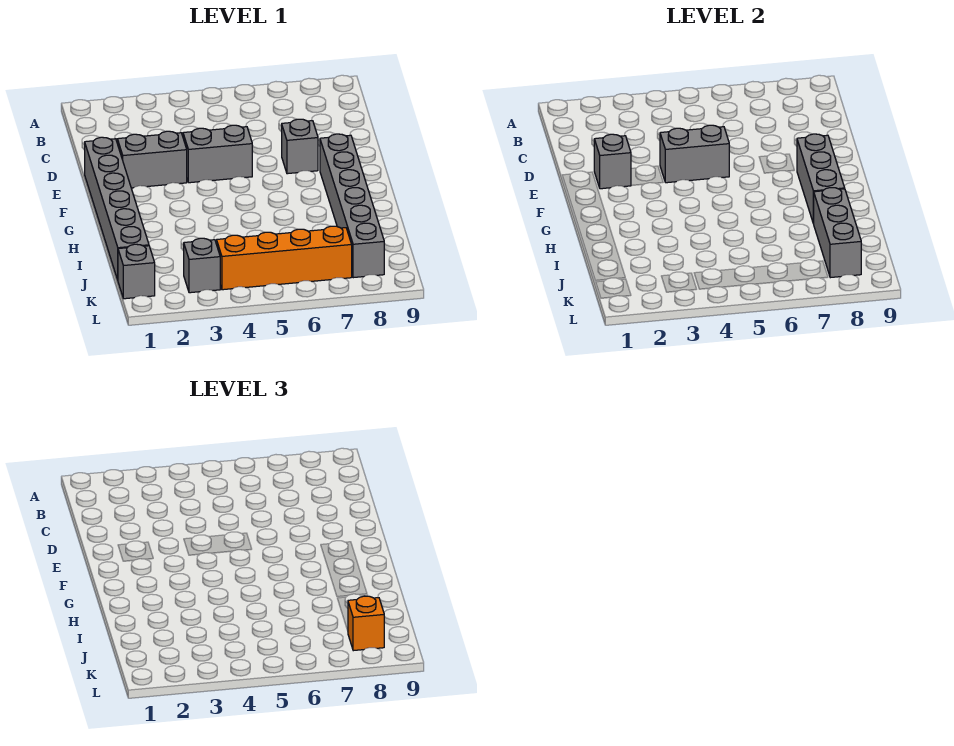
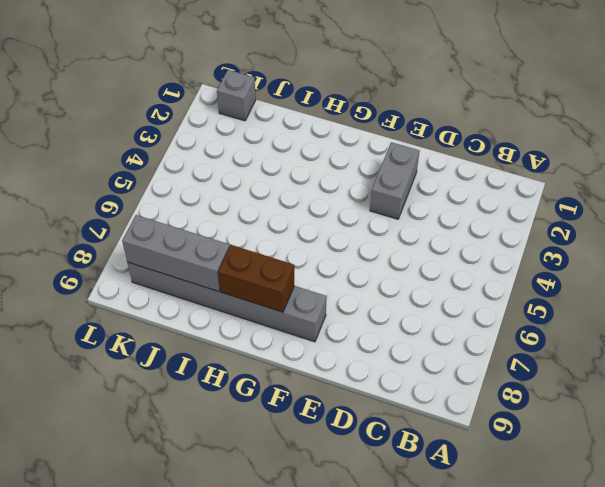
brown brick G8:H8 level 2 -> grey brick F8:H8 level 2
none -> grey brick E1:J1 level 1
none -> grey brick E4:E5 level 1
none -> grey brick E7 level 1

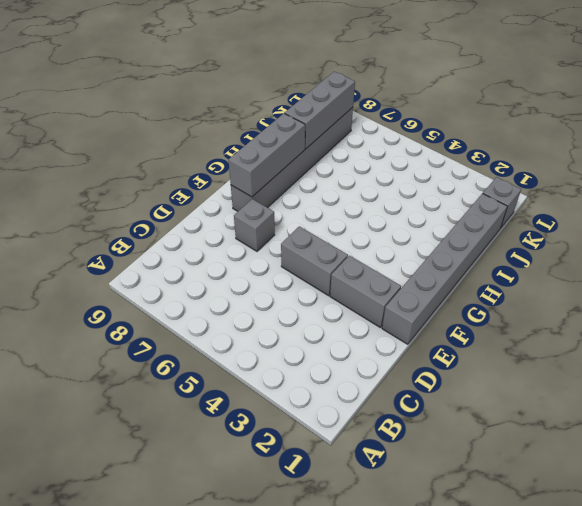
none -> grey brick K3 level 1
none -> orange brick K4:K7 level 1
none -> grey brick E2 level 2

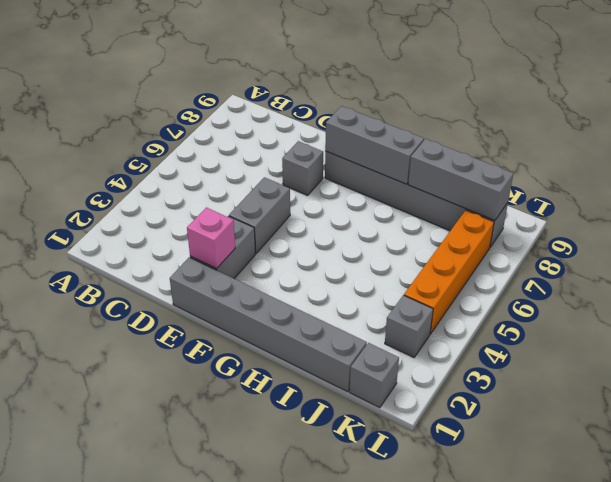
pink brick E2 level 2 -> grey brick E2 level 2
none -> grey brick E4:E5 level 2
none -> orange brick K8 level 3

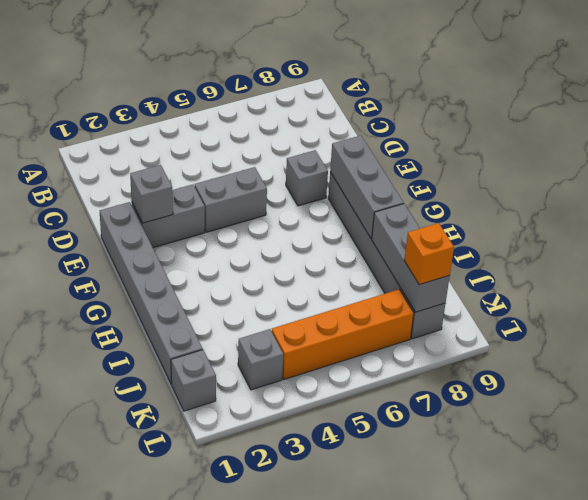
none -> grey brick E4:E5 level 2

